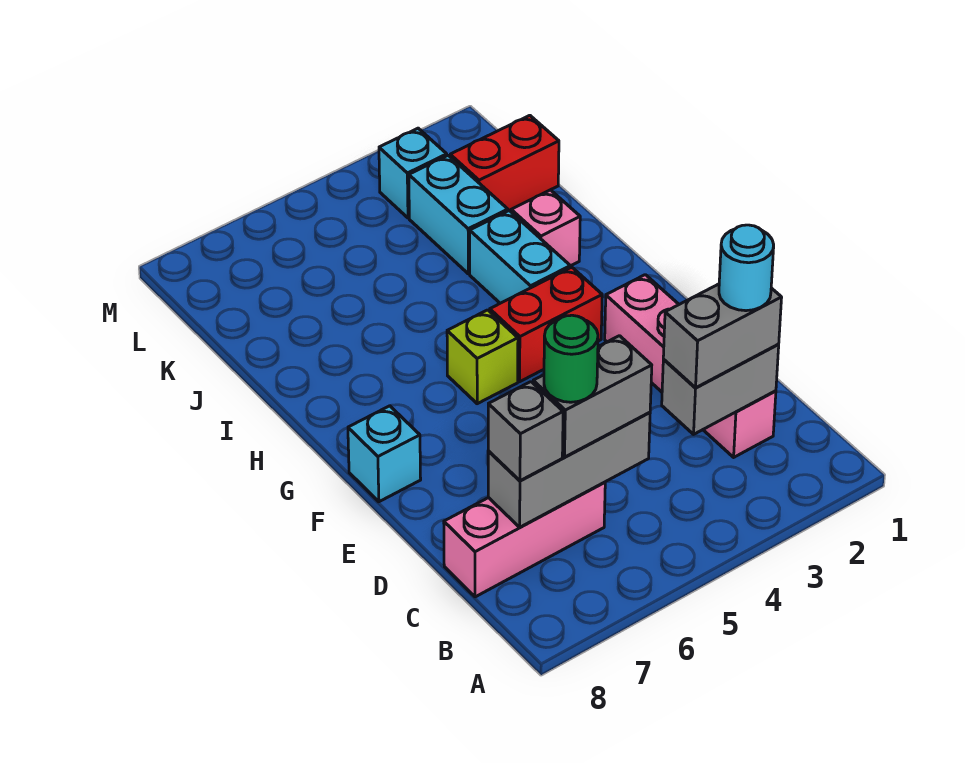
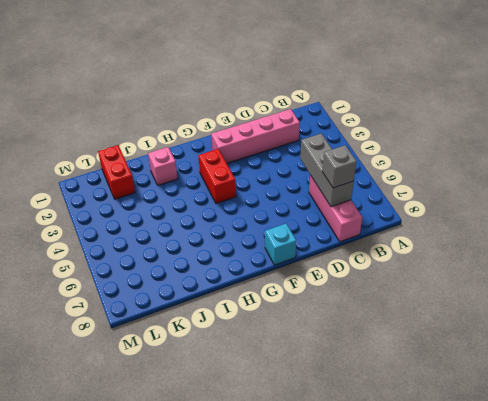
none -> lime brick G5 level 1
none -> cyan brick H3:I3 level 1
none -> cyan brick J3:K3 level 1

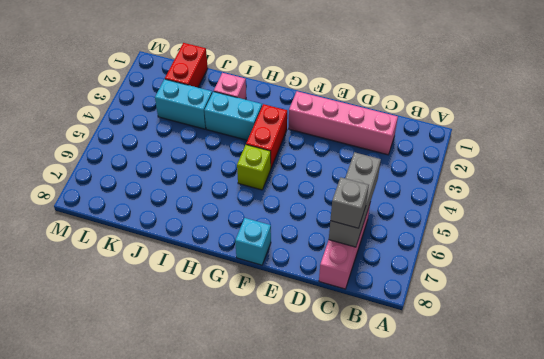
none -> cyan brick L3 level 1
none -> grey brick C2:C3 level 2
none -> grey brick C2:C3 level 3

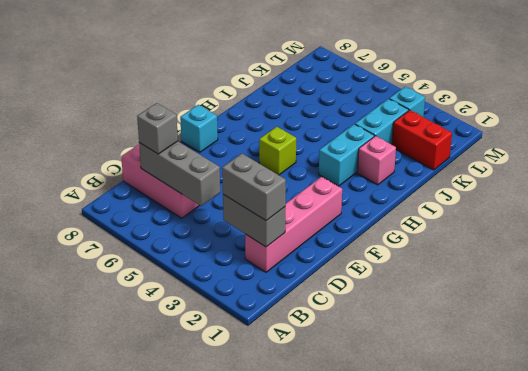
none -> red brick G3:G4 level 1
none -> grey brick C5:C6 level 3
none -> cyan round brick C2 level 4

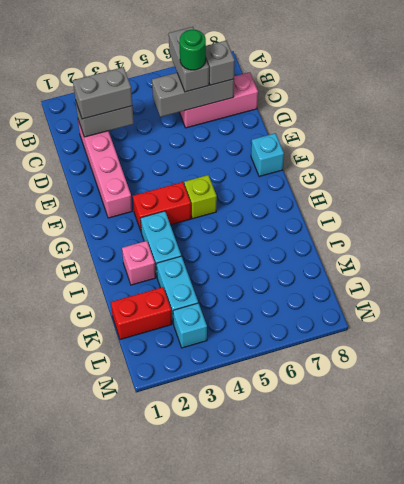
grey brick B6:C6 level 3 -> grey brick C5:C6 level 3
none -> cyan round brick C2 level 4

